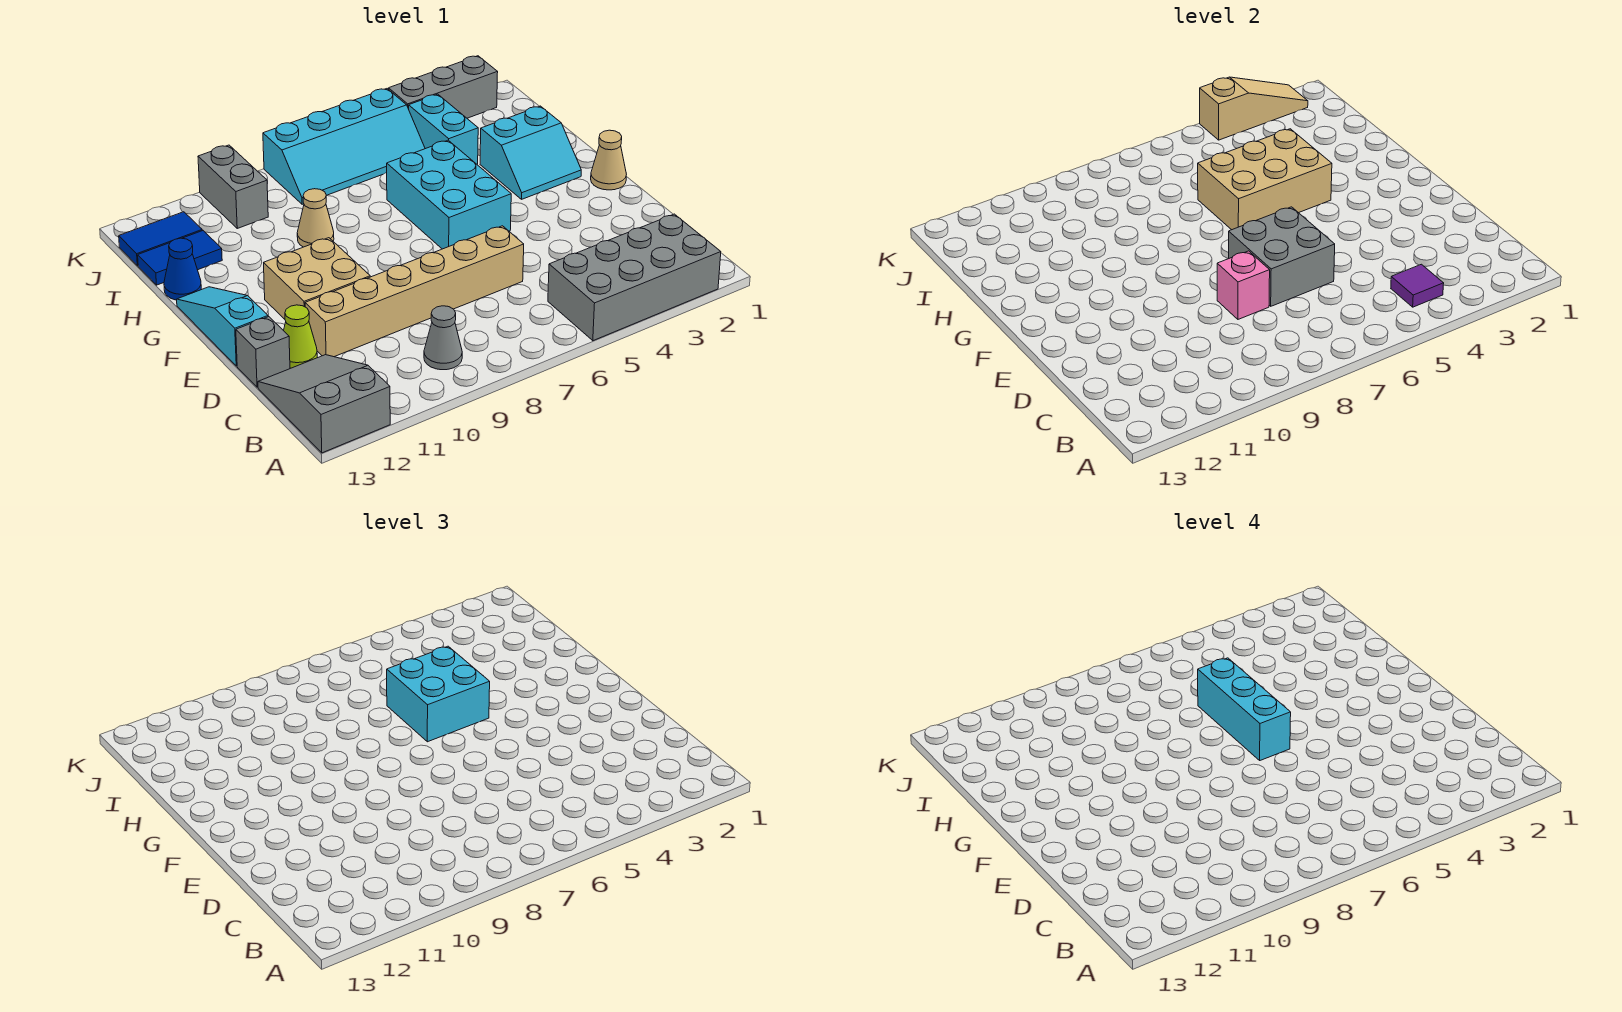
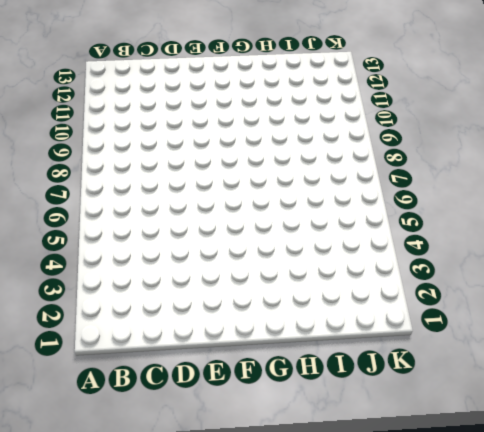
none -> grey brick A2:B5 level 1
none -> grey slope A12:C13 level 1 top A
none -> grey cone B9 level 1

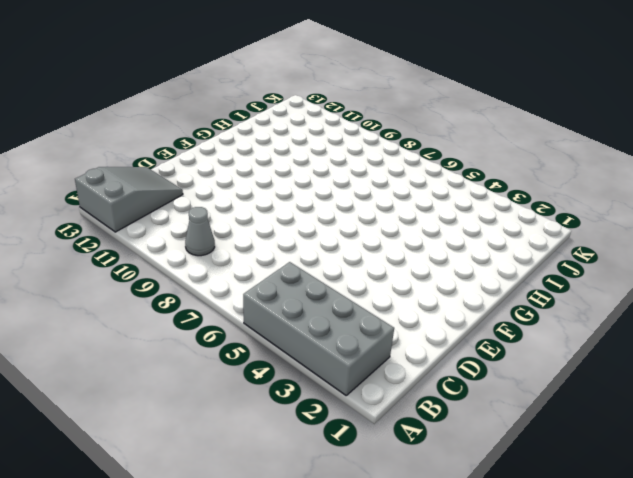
none -> tan brick D6:D11 level 1
none -> lime cone D12 level 1
none -> grey brick D13 level 1

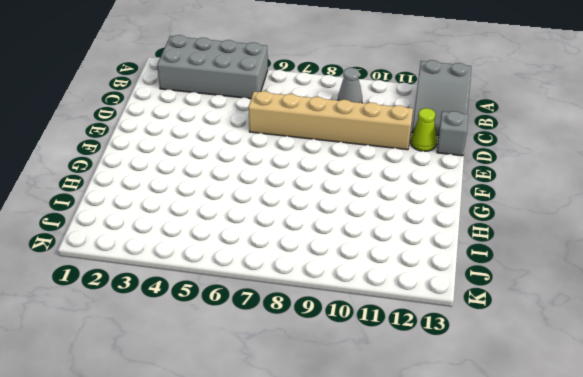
none -> tan brick E10:F11 level 1
none -> cyan slope E13:G13 level 1 top E
none -> tan cone F1 level 1

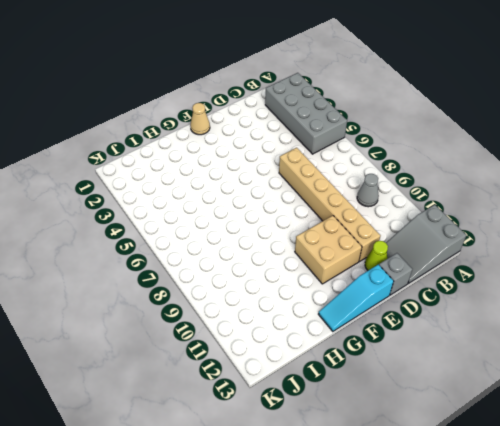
none -> cyan brick F5:H6 level 1
none -> cyan slope G2:H3 level 1 top H
none -> tan cone H9 level 1

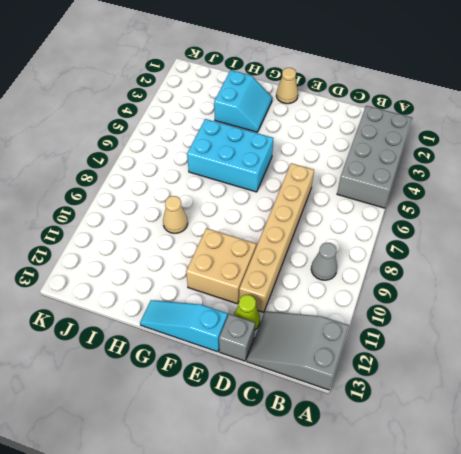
none -> blue cone H13 level 1
none -> cyan brick I4:J4 level 1
none -> blue tile I12:I13 level 1

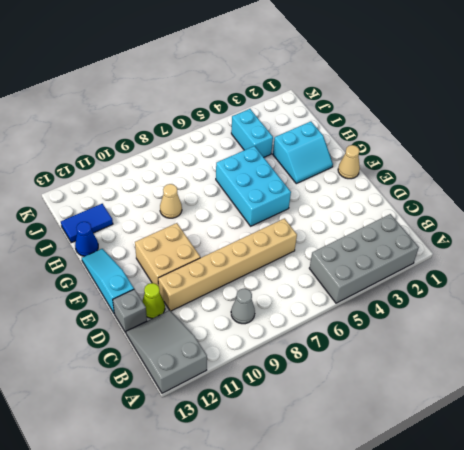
none -> cyan slope J5:K8 level 1 top K
none -> grey brick J10:K10 level 1
none -> blue tile J12:J13 level 1

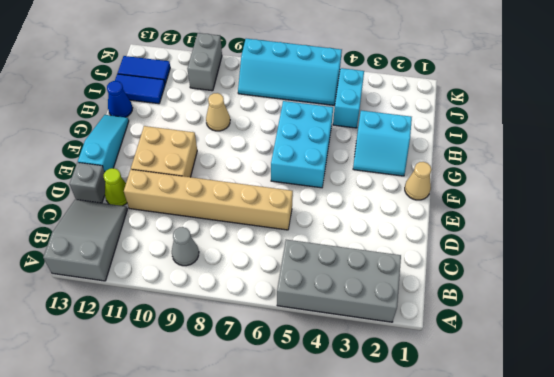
none -> grey brick K2:K4 level 1
none -> purple tile B4 level 2
none -> grey brick D6:E7 level 2

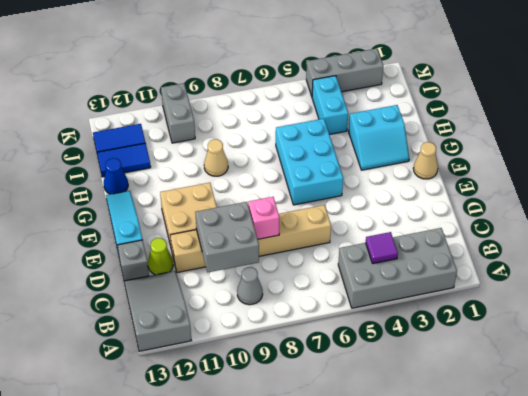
grey brick C9:D10 level 2 -> grey brick D6:E7 level 2
none -> cyan slope J5:K8 level 1 top K
none -> tan brick G4:H6 level 2
none -> tan slope K2:K4 level 2 top 4

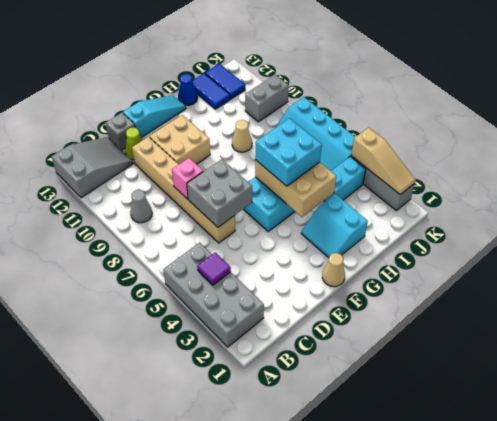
none -> cyan brick F6:H6 level 4

